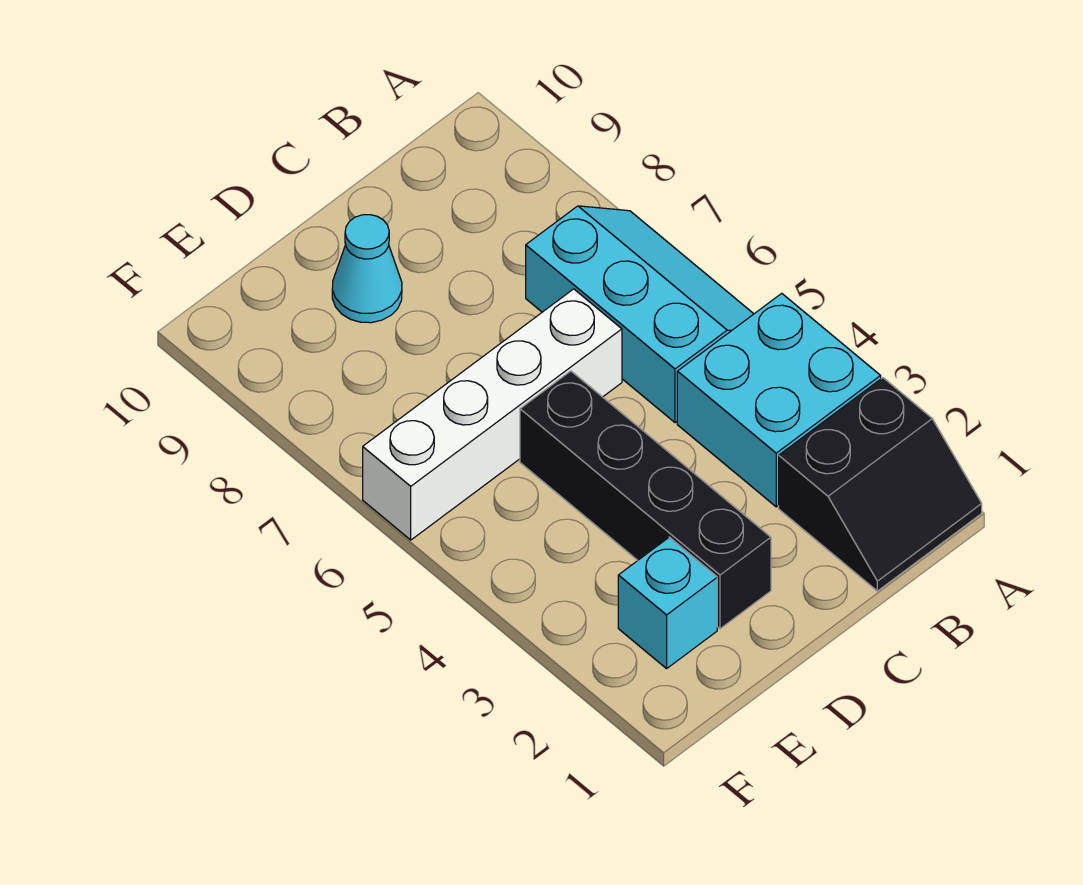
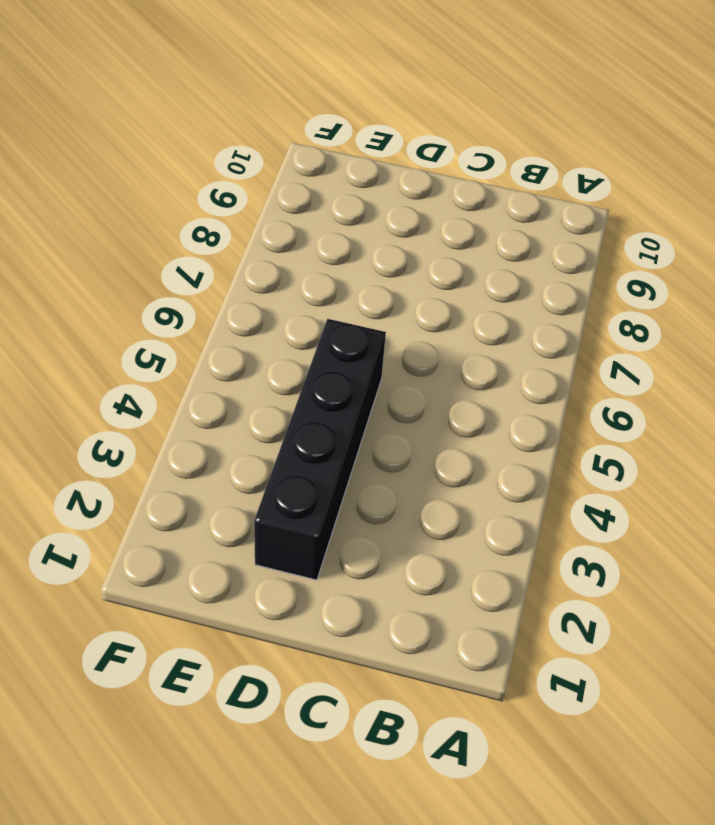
none -> black slope A1:B2 level 1 top 2
none -> cyan brick A3:B4 level 1

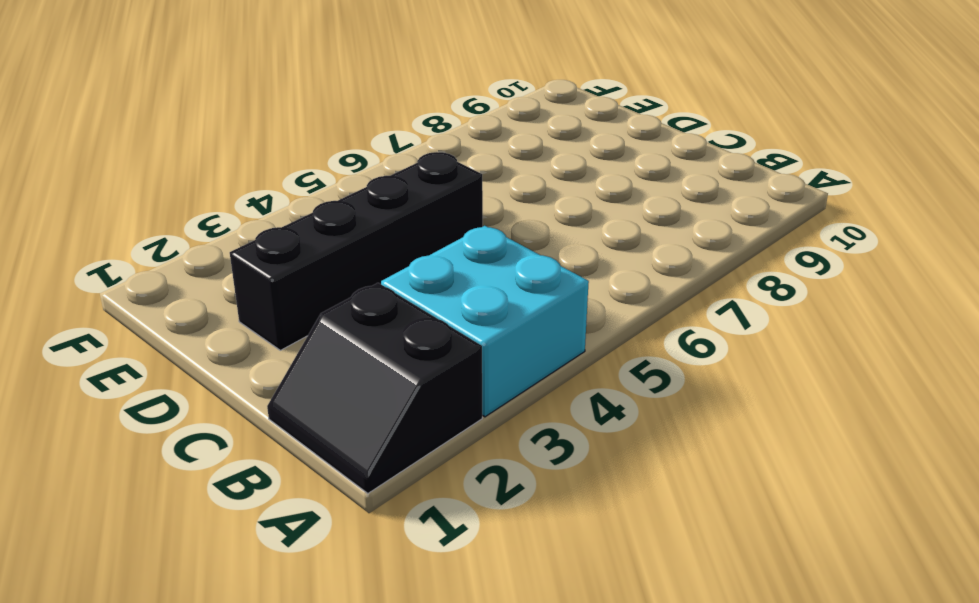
none -> cyan slope A5:B7 level 1 top B
none -> white brick C6:F6 level 1

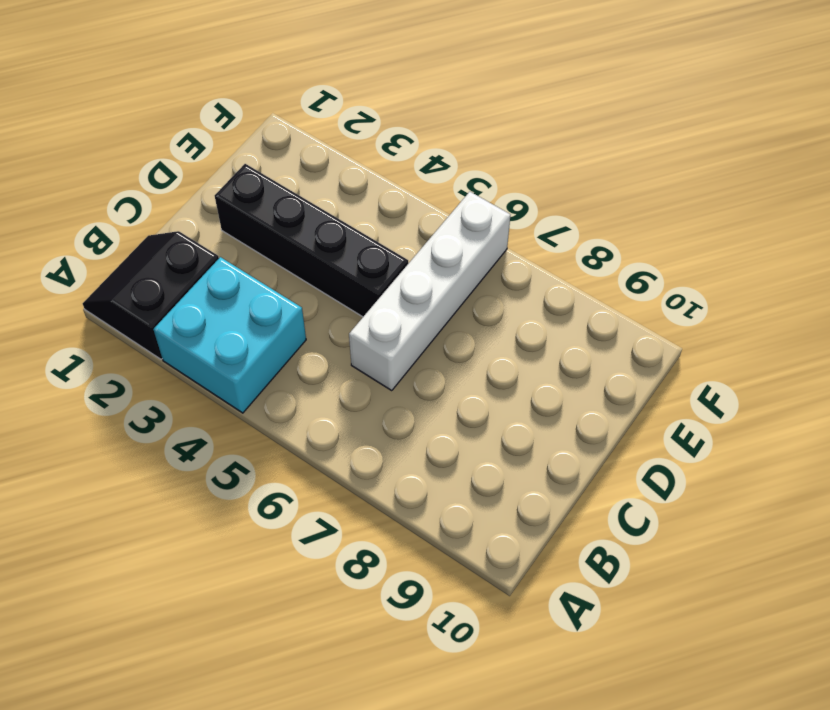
none -> cyan slope A5:B7 level 1 top B
none -> cyan cone D9 level 1

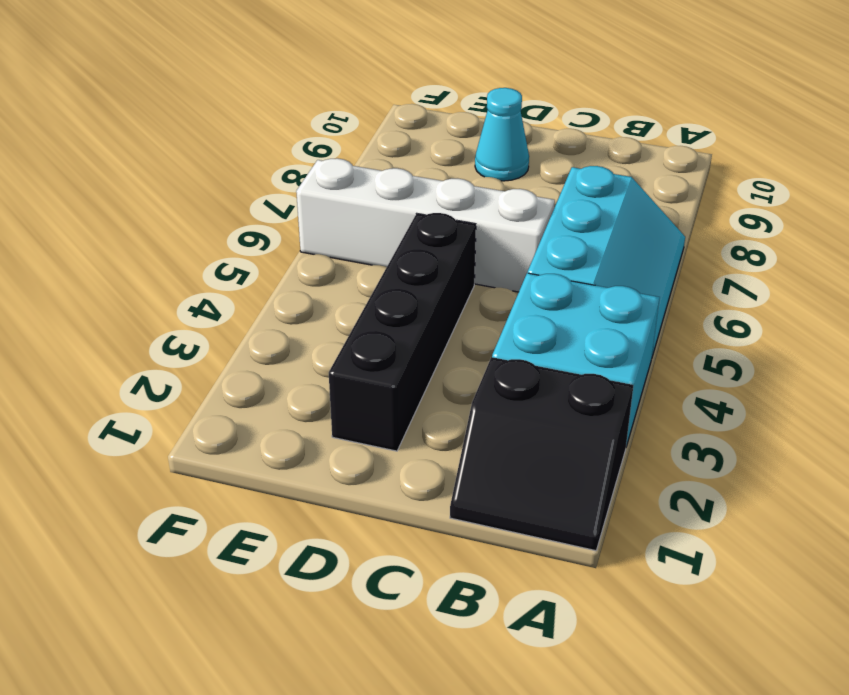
none -> cyan brick E2 level 1

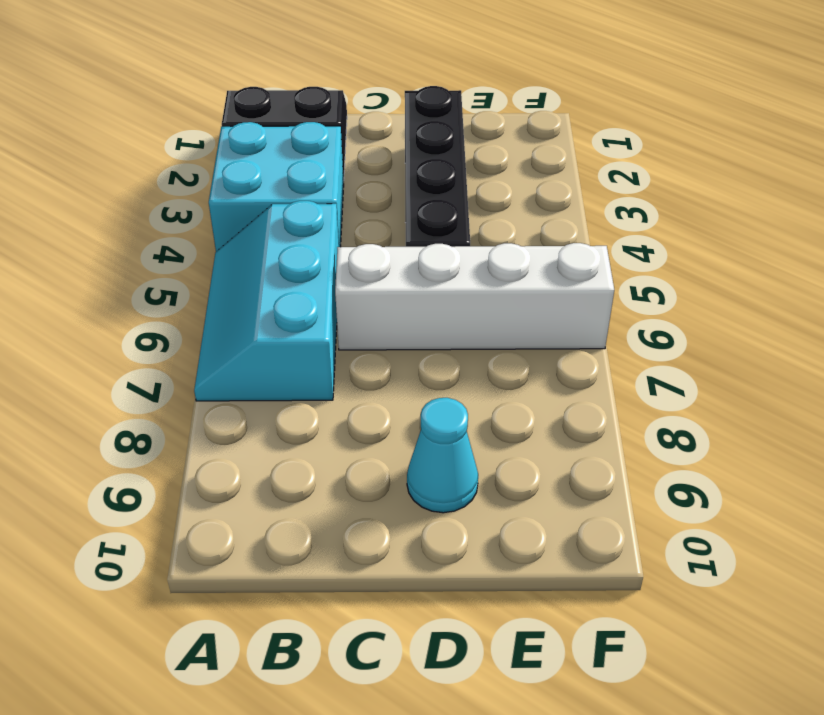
none -> cyan brick E2 level 1

